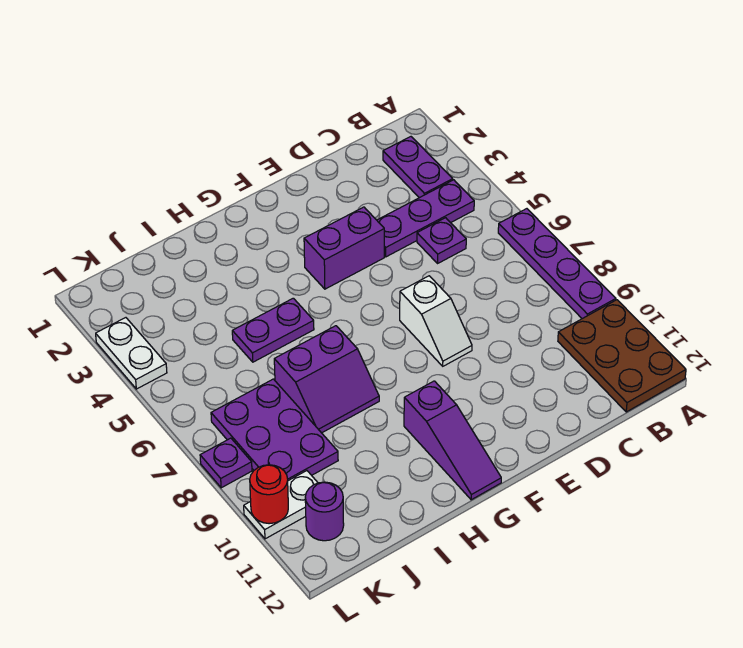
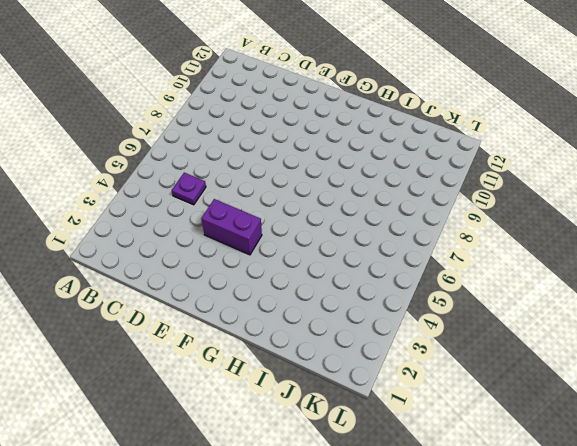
none -> purple plate A6:A9 level 1
none -> brown plate A10:B12 level 1
none -> purple plate B2:B3 level 1

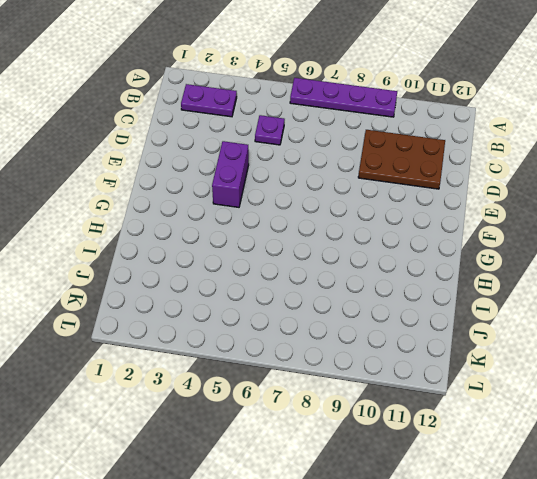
brown plate C9:D11 level 1 -> brown plate A10:B12 level 1
none -> purple plate B4:D4 level 1
none -> white slope E7:E8 level 1 top 7
none -> purple slope G10:G12 level 1 top 10

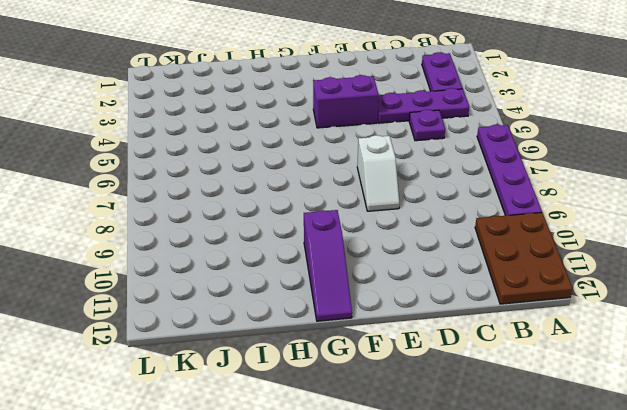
none -> purple plate H5:I5 level 1
none -> purple slope H7:I8 level 1 top 7
none -> purple plate J7:K9 level 1

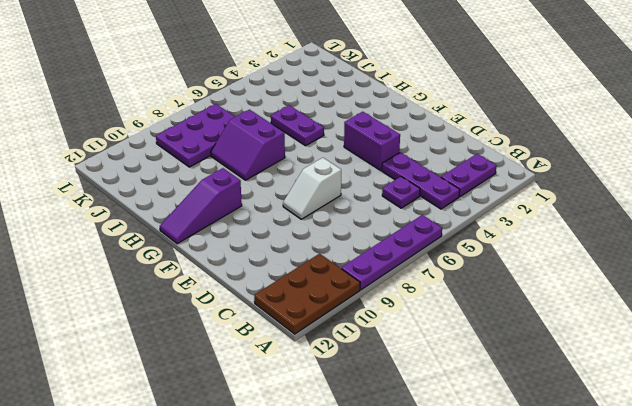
none -> white plate K10:L10 level 1
none -> purple round brick K11 level 1
none -> white plate L3:L4 level 1

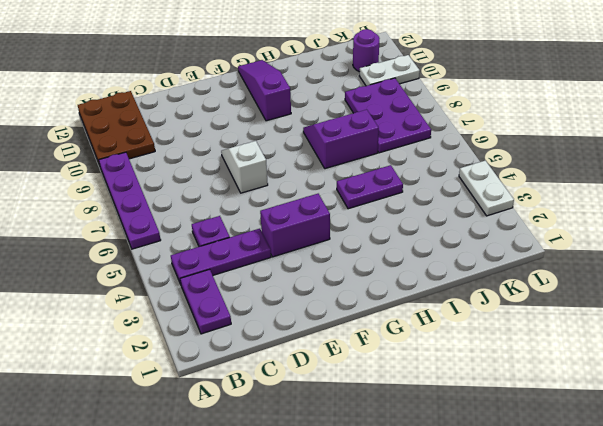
none -> purple plate L8 level 1
none -> red round brick L10 level 2

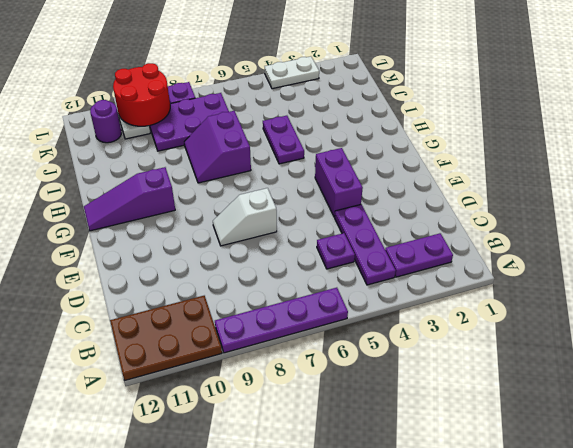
red round brick K9:L10 level 2 -> red round brick L10 level 2

